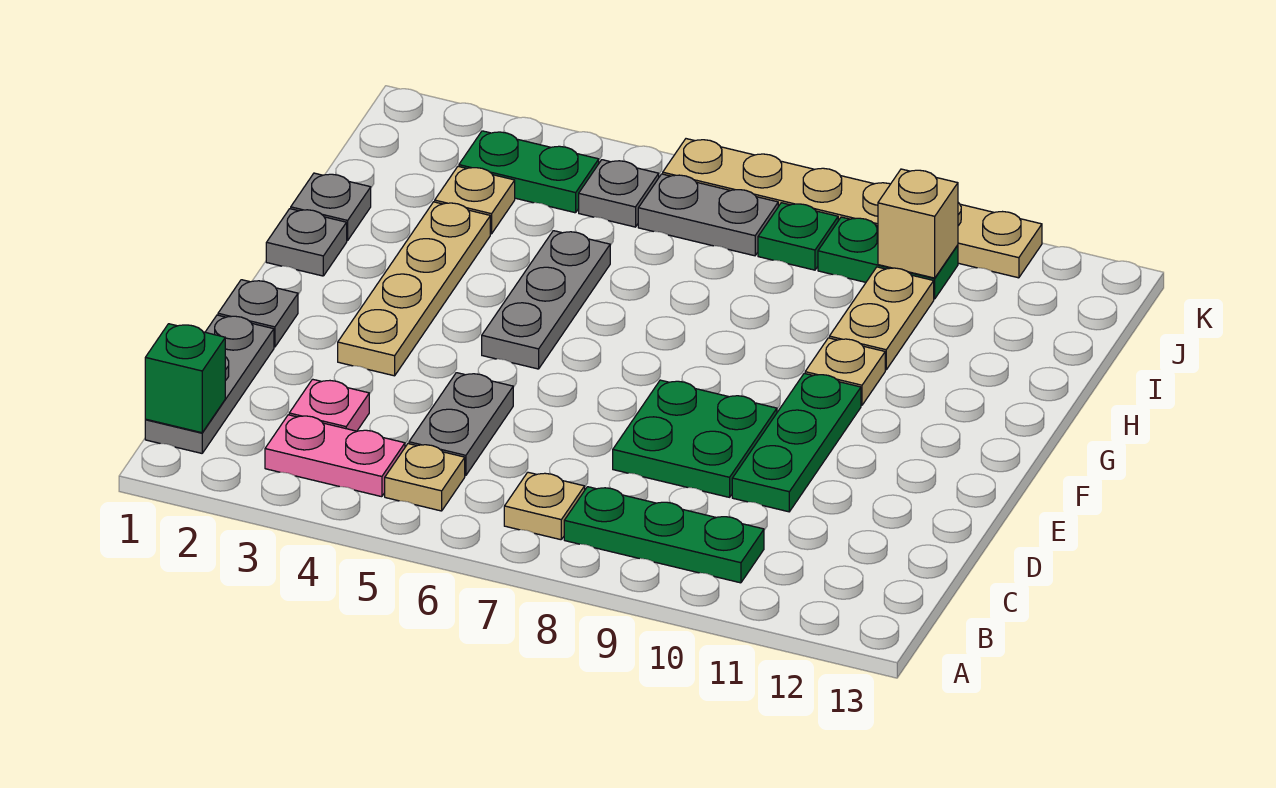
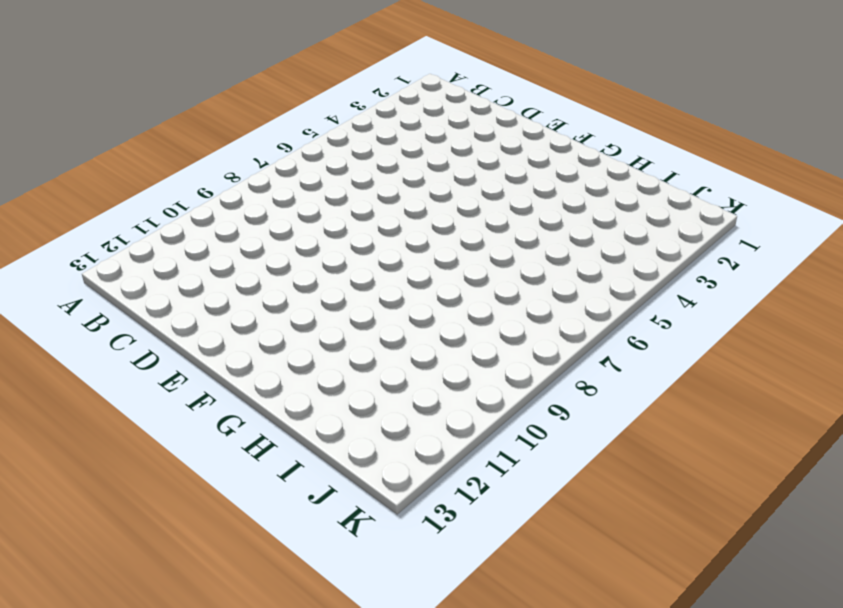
none -> grey plate B1:D1 level 1
none -> pink plate B3:B4 level 1
none -> tan plate B5 level 1

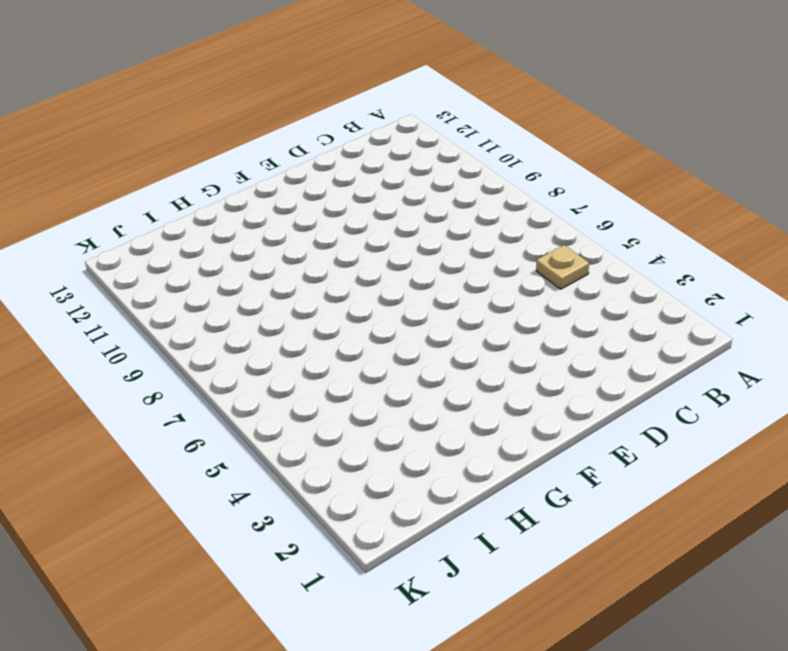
none -> grey plate B1:D1 level 1
none -> pink plate B3:B4 level 1
none -> tan plate B7 level 1

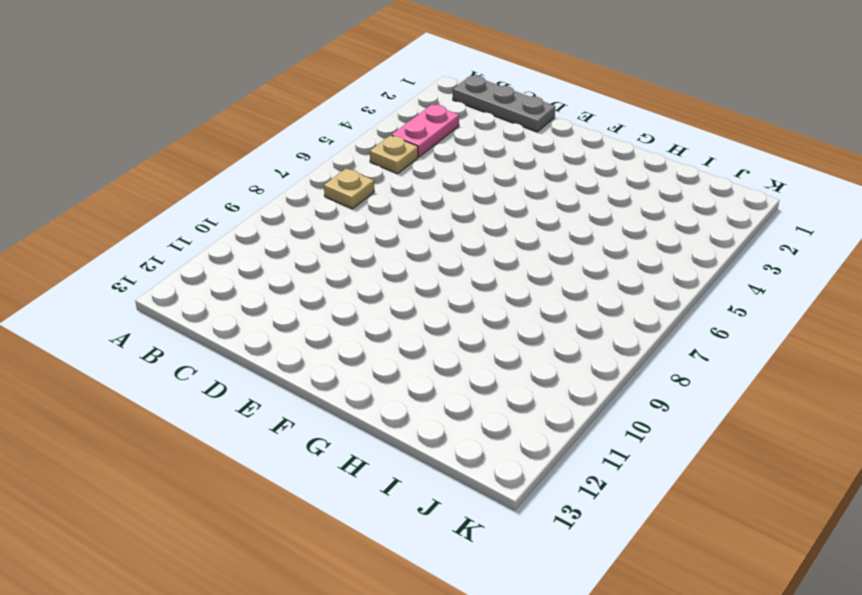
none -> green plate B8:B10 level 1
none -> pink plate C3 level 1
none -> grey plate C5:D5 level 1

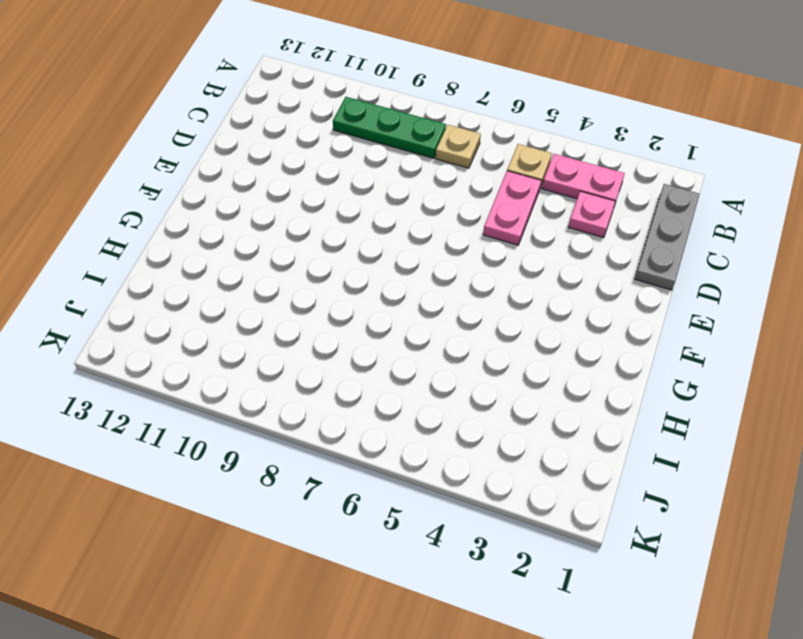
pink plate C5:D5 level 1 -> grey plate C5:D5 level 1
none -> green plate D8:E9 level 1
none -> green plate D10:F10 level 1
none -> grey plate E1 level 1

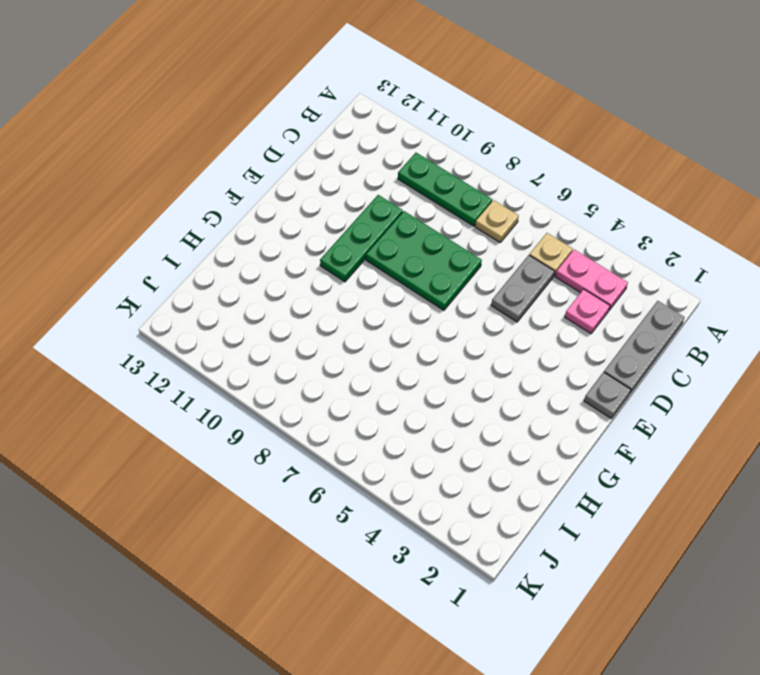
green plate D7:E9 level 1 -> green plate D8:E9 level 1
none -> tan plate E3:H3 level 1
none -> grey plate F5:H5 level 1
none -> grey plate G1 level 1

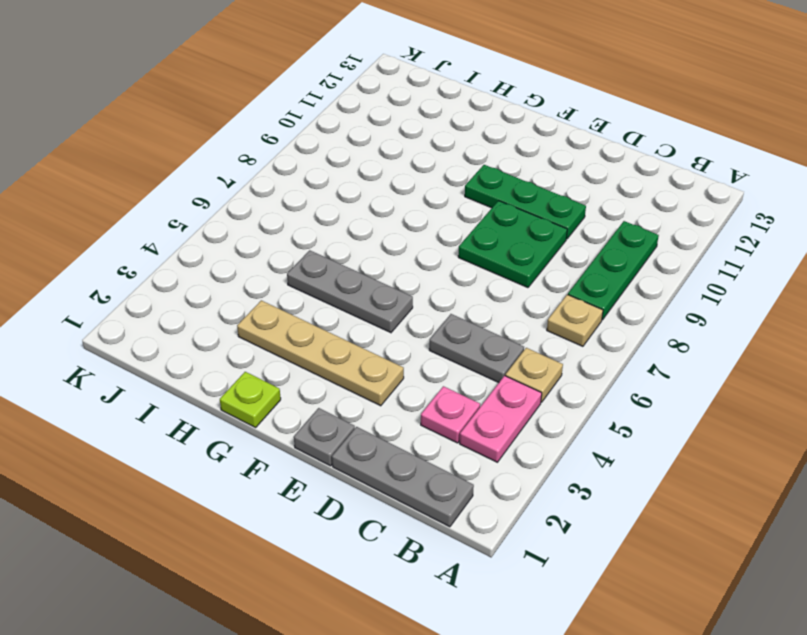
lime plate G1 level 1 -> grey plate G1 level 1
none -> tan plate G10 level 1
none -> grey plate H1 level 1
none -> tan plate H10:I10 level 1

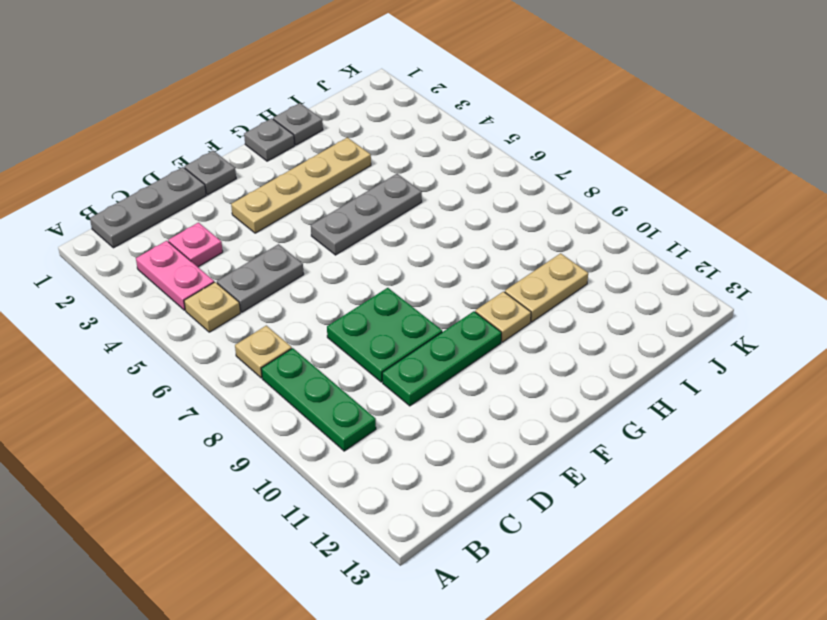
none -> tan plate I3 level 1
none -> green plate J3:J4 level 1
none -> grey plate J5 level 1

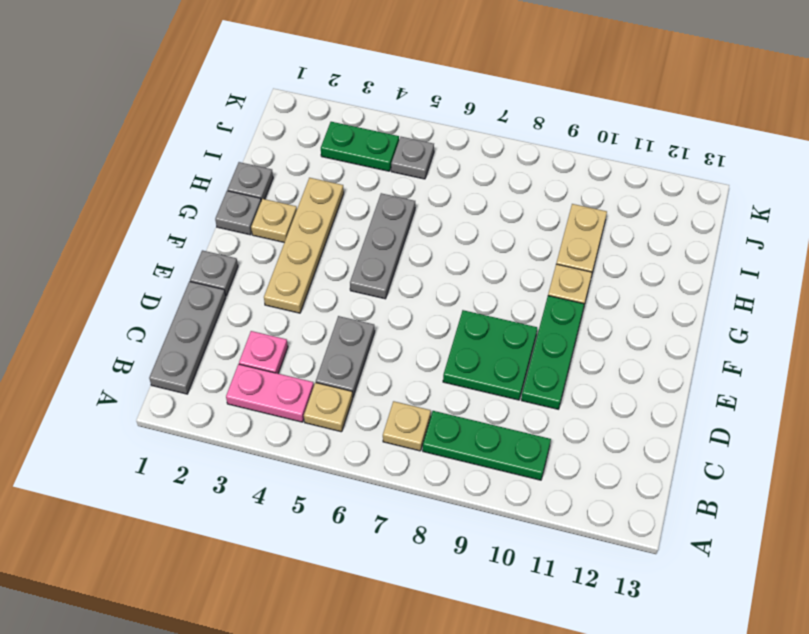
tan plate G2 level 1 -> tan plate I3 level 1
none -> grey plate J6:J7 level 1
none -> green plate J8 level 1
none -> green plate J9:J10 level 1

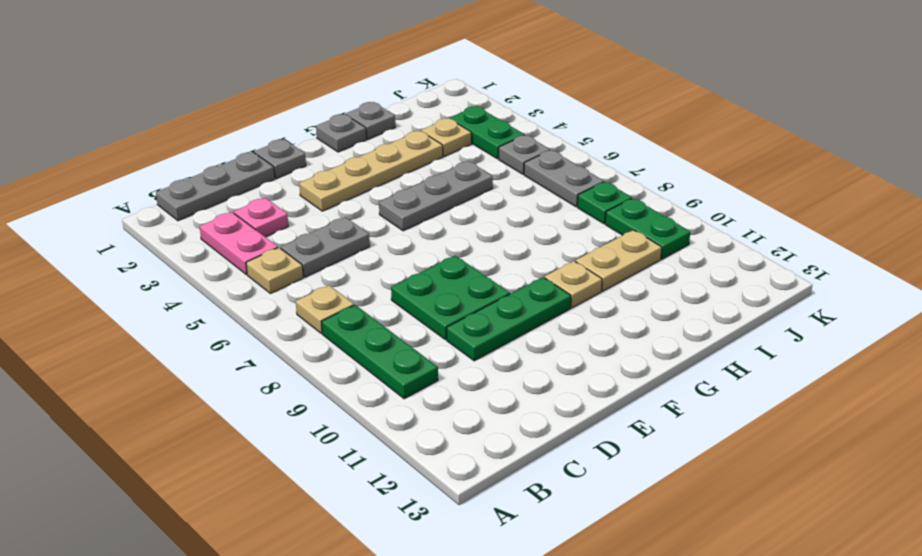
none -> tan plate K6:K11 level 1
none -> green brick B1 level 2
none -> tan brick J10 level 2

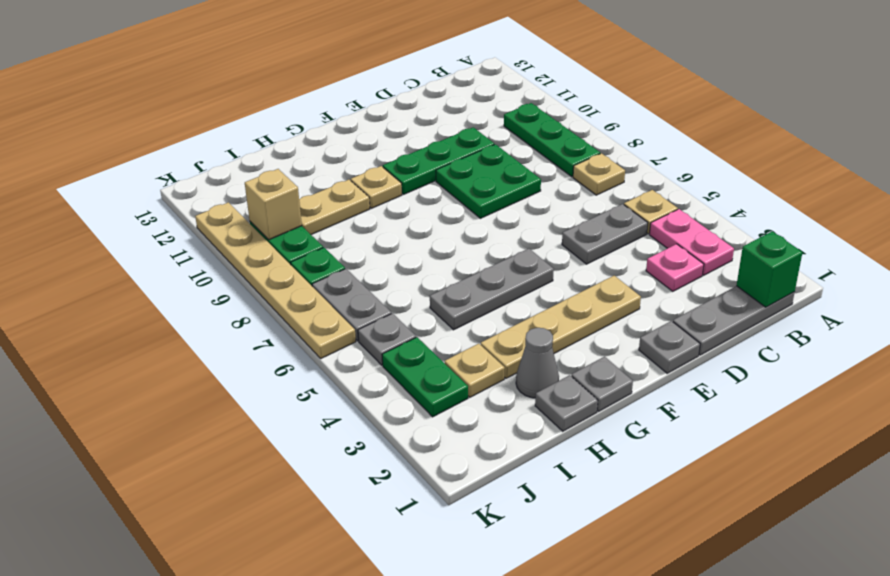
grey cone H2 level 1 -> none

